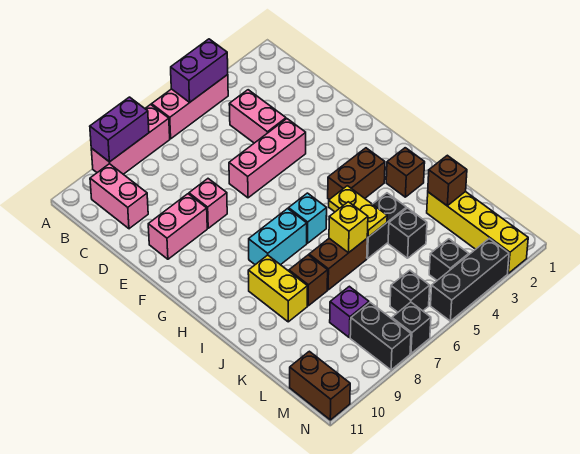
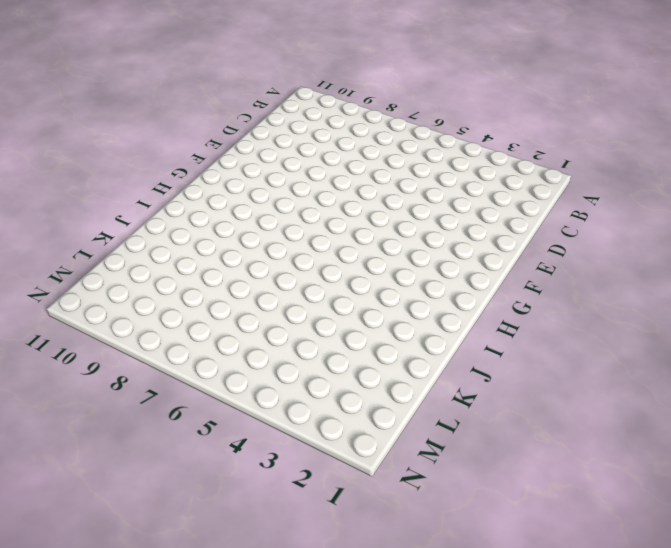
none -> pink brick A4:A6 level 1
none -> pink brick A7:A9 level 1
none -> pink brick B10:C10 level 1

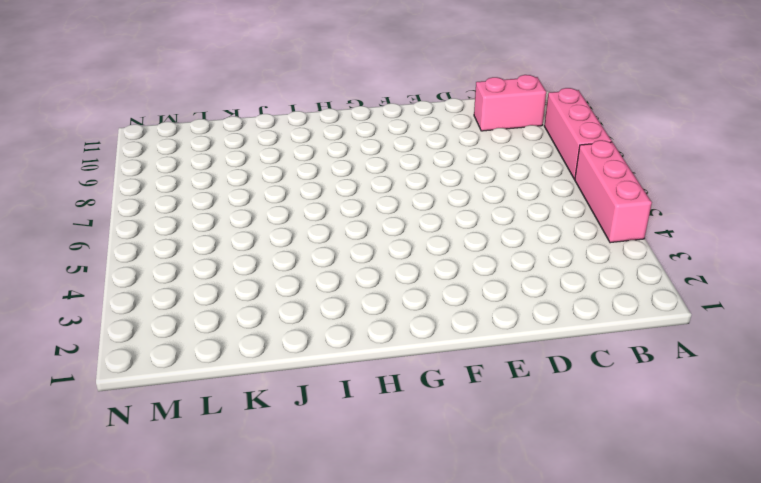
none -> pink brick C4:D4 level 1
none -> pink brick E4:E6 level 1
none -> pink brick E8 level 1

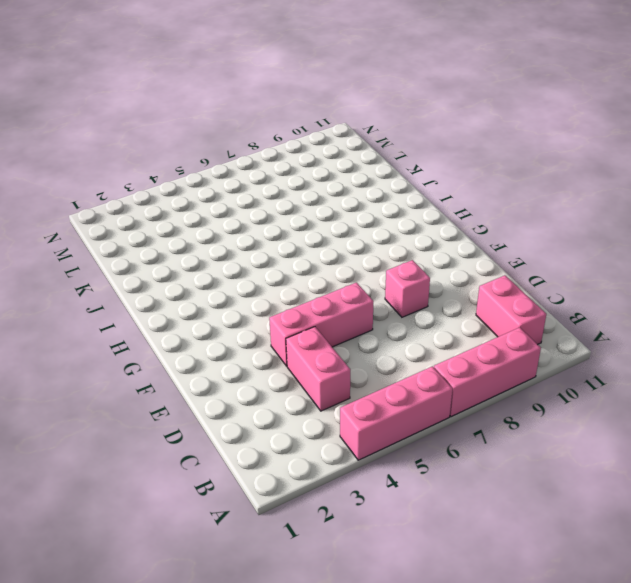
none -> pink brick E9:E10 level 1
none -> brown brick H3:H4 level 1
none -> cyan brick H6 level 1

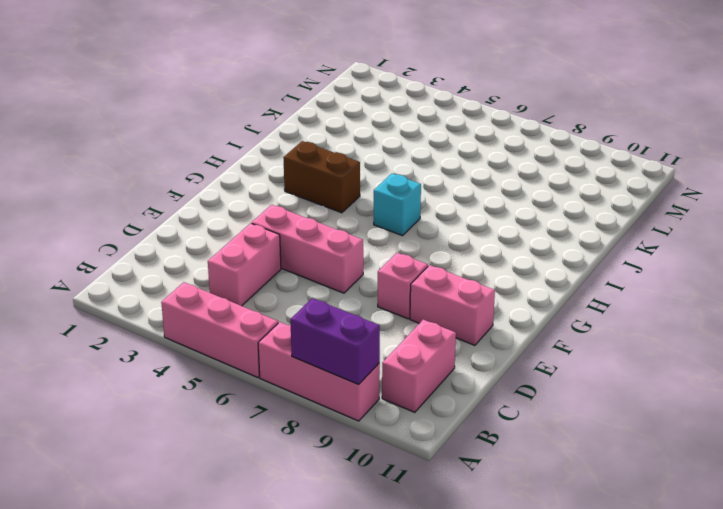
none -> cyan brick H7:H8 level 1
none -> brown brick I2 level 1
none -> yellow brick I9:J9 level 1

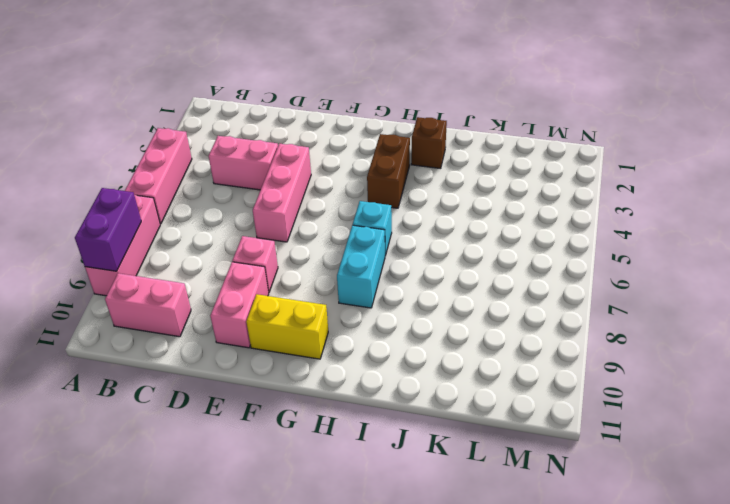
yellow brick F10:G10 level 1 -> yellow brick I9:J9 level 1
none -> black brick J4:J5 level 1
none -> brown brick J6:J7 level 1
none -> brown brick J8 level 1

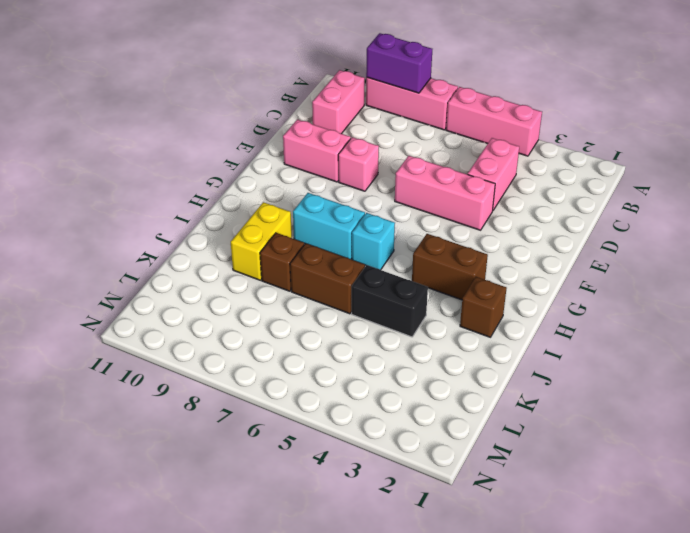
none -> yellow brick K2:N2 level 1
none -> black brick K4 level 1
none -> purple brick L8 level 1

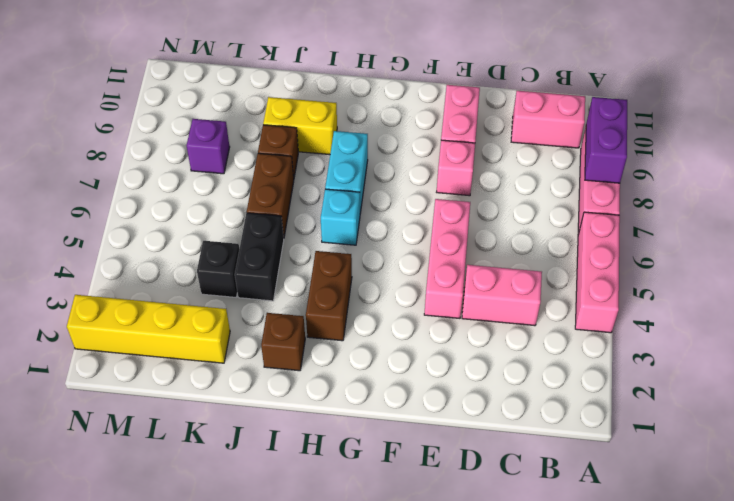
none -> black brick M4 level 1
none -> black brick M6 level 1
none -> black brick M8:N8 level 1

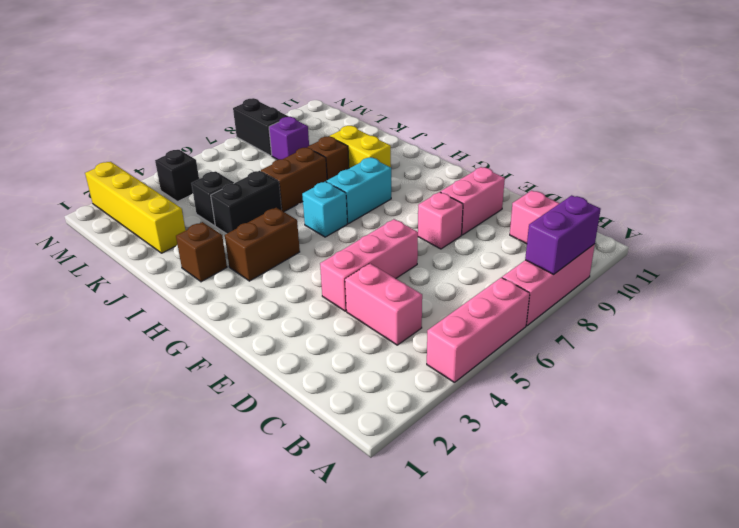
none -> black brick M6 level 1
none -> brown brick M11:N11 level 1
none -> black brick N3:N5 level 1

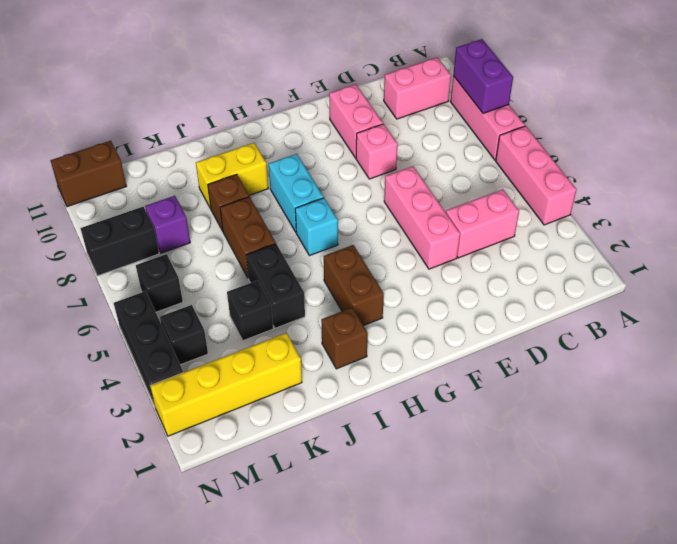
none -> black brick N7 level 1
none -> purple brick A4:A5 level 2
none -> yellow plate I5:J5 level 2

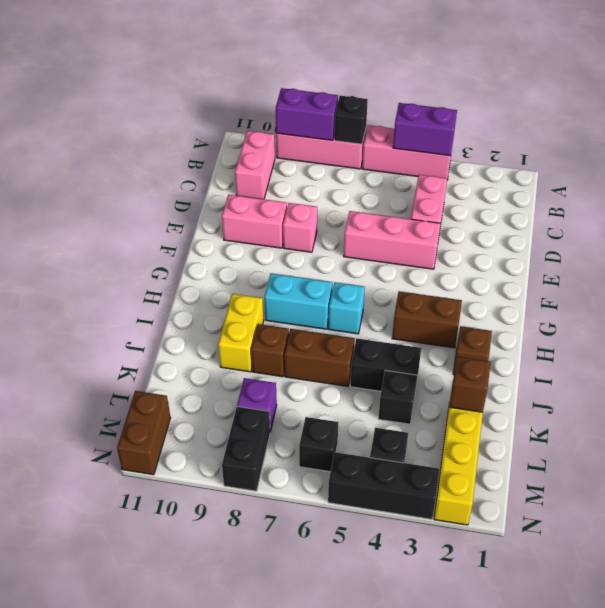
black brick A7 level 2 -> black brick N7 level 1
none -> yellow plate I5:J5 level 2
none -> yellow brick J6 level 2

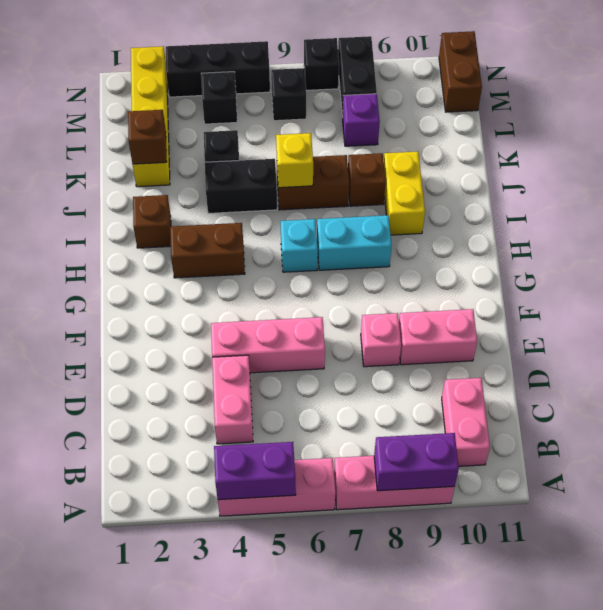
none -> yellow plate I5:J5 level 2

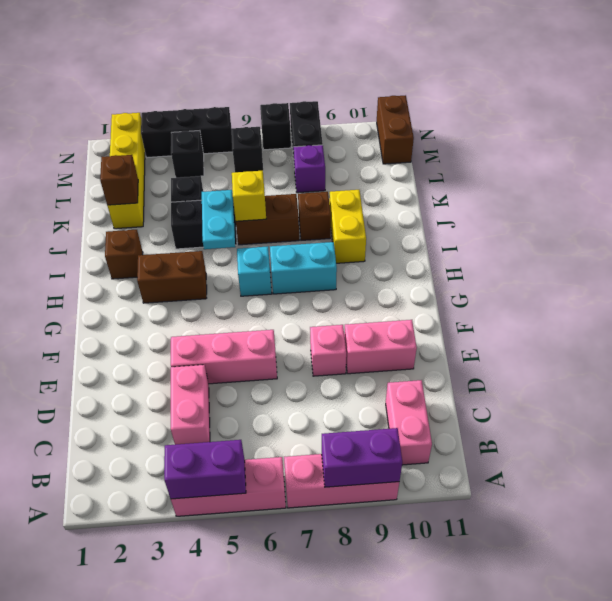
cyan plate I5:J5 level 2 -> yellow plate I5:J5 level 2

